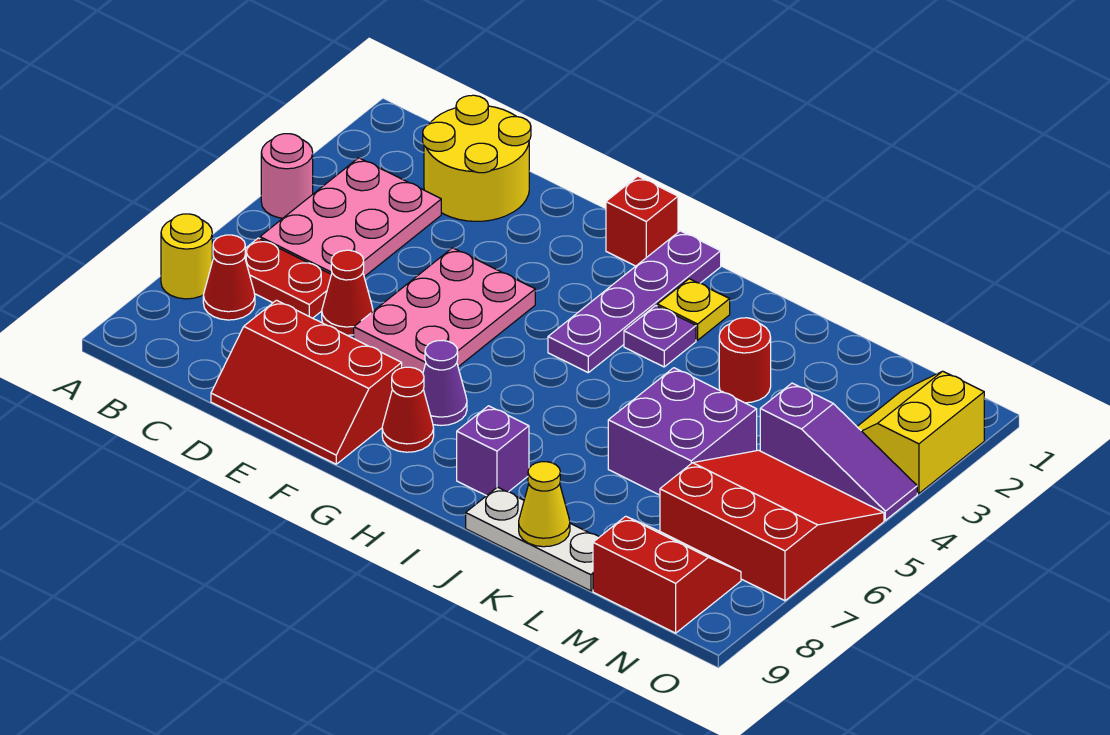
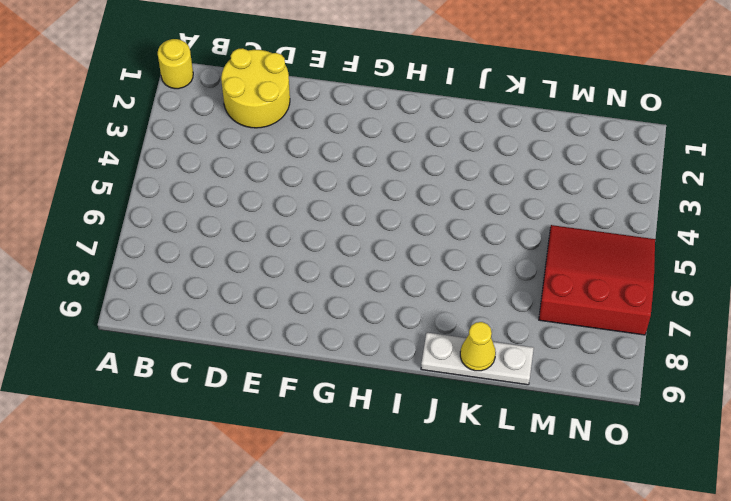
yellow round brick A1 level 1 -> yellow round brick A7 level 1
none -> pink round brick A4 level 1
none -> pink plate B3:C5 level 1
none -> red plate B6:C6 level 1

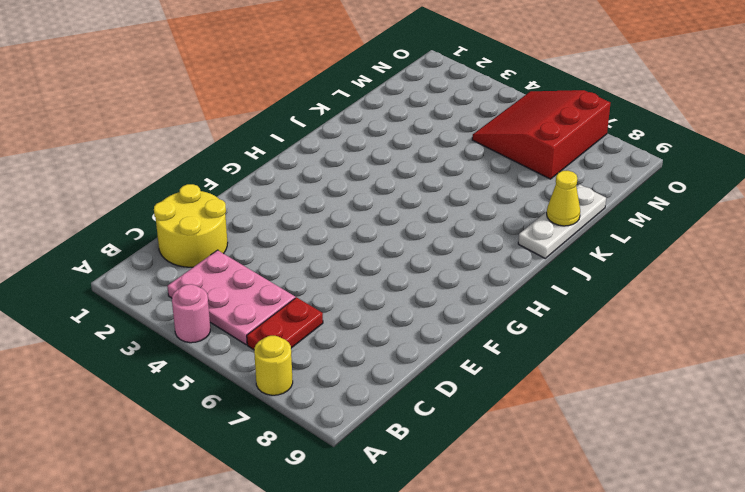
none -> red cone B7 level 1
none -> red cone D6 level 1
none -> red slope D8:F9 level 1 top 8

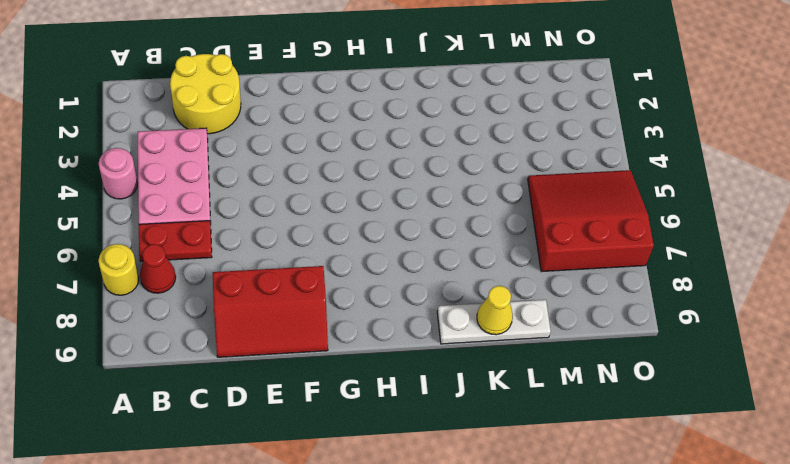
none -> red cone D6 level 1
none -> pink plate E4:F6 level 1
none -> red brick G1 level 1

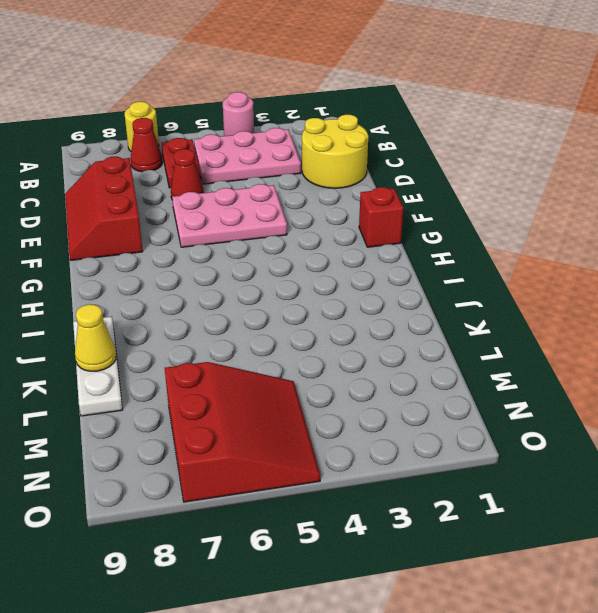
none -> purple cone G7 level 1
none -> red cone G8 level 1
none -> purple plate H1:H4 level 1

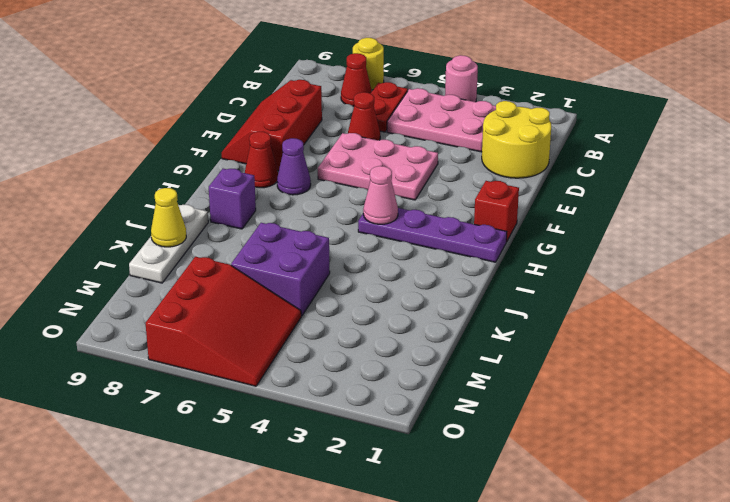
pink cone H4 level 2 -> none
none -> yellow plate I2 level 1
none -> purple plate I3 level 1
none -> red round brick K3 level 1

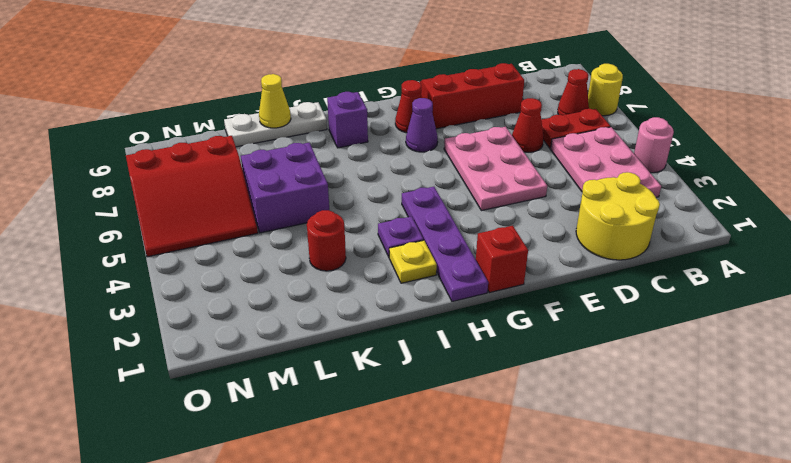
none -> purple slope M4:O4 level 1 top M
none -> red slope M8:N9 level 1 top 9
none -> yellow slope N2:O3 level 1 top O

